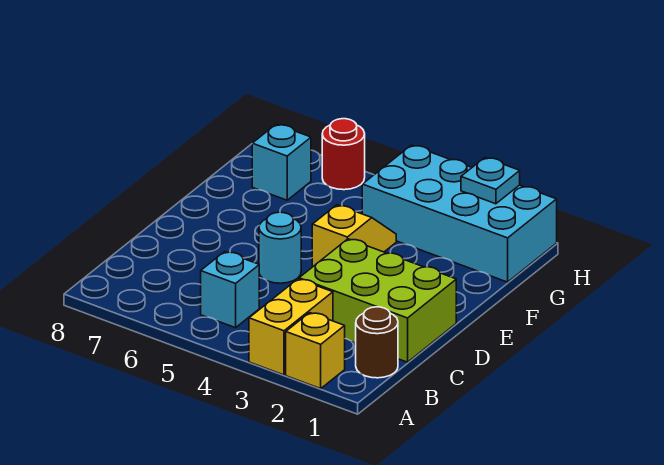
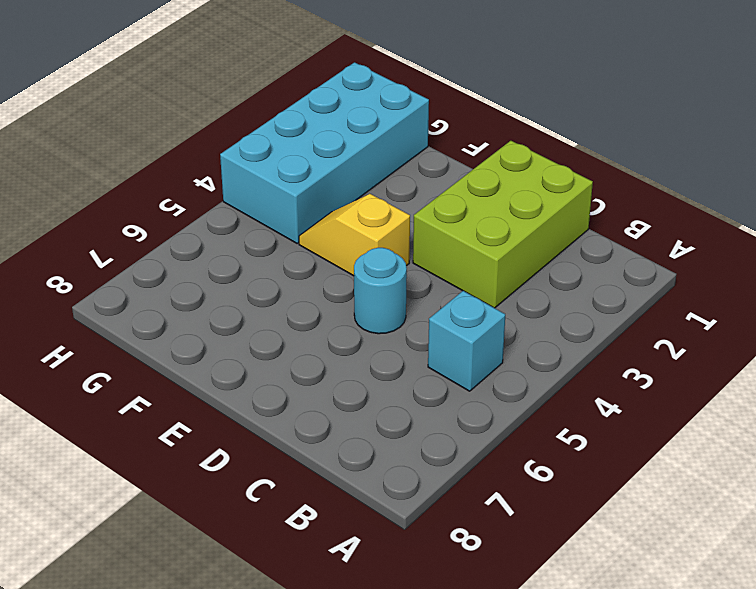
none -> yellow brick A2 level 1
none -> yellow brick A3:B3 level 1

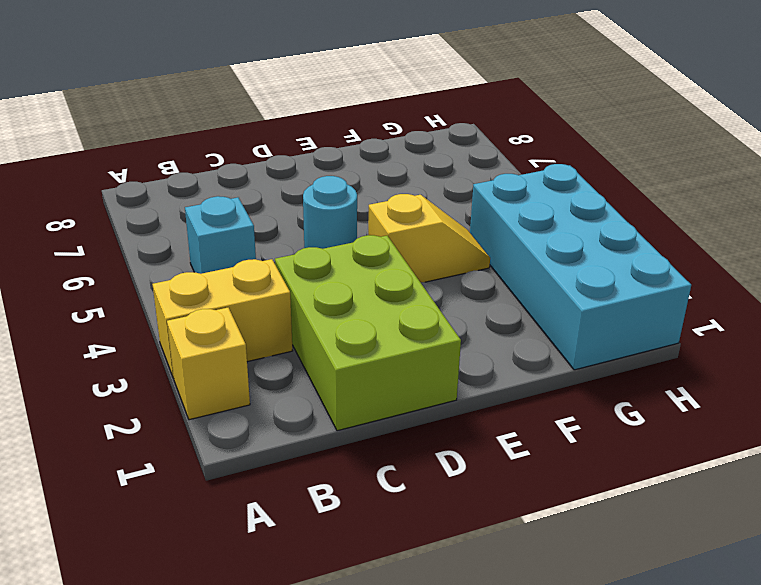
none -> brown round brick B1 level 1
none -> cyan brick G7 level 1

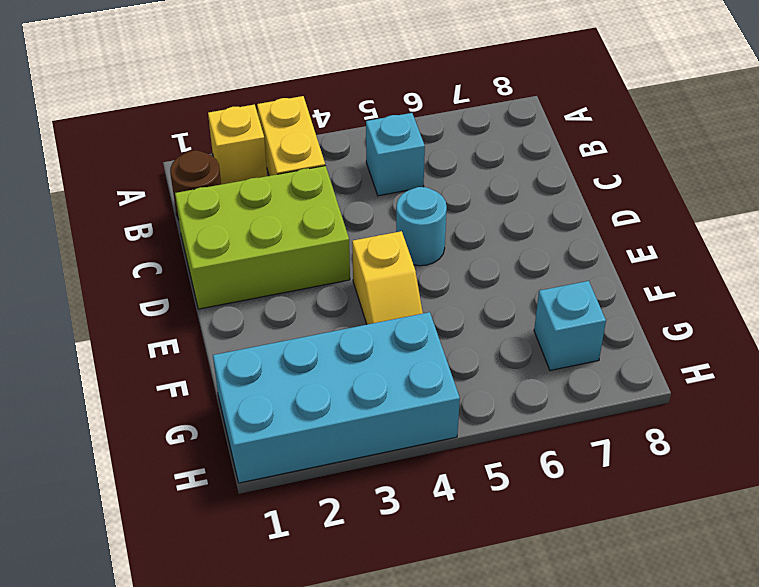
none -> red round brick H6 level 1
none -> cyan plate H2 level 2

